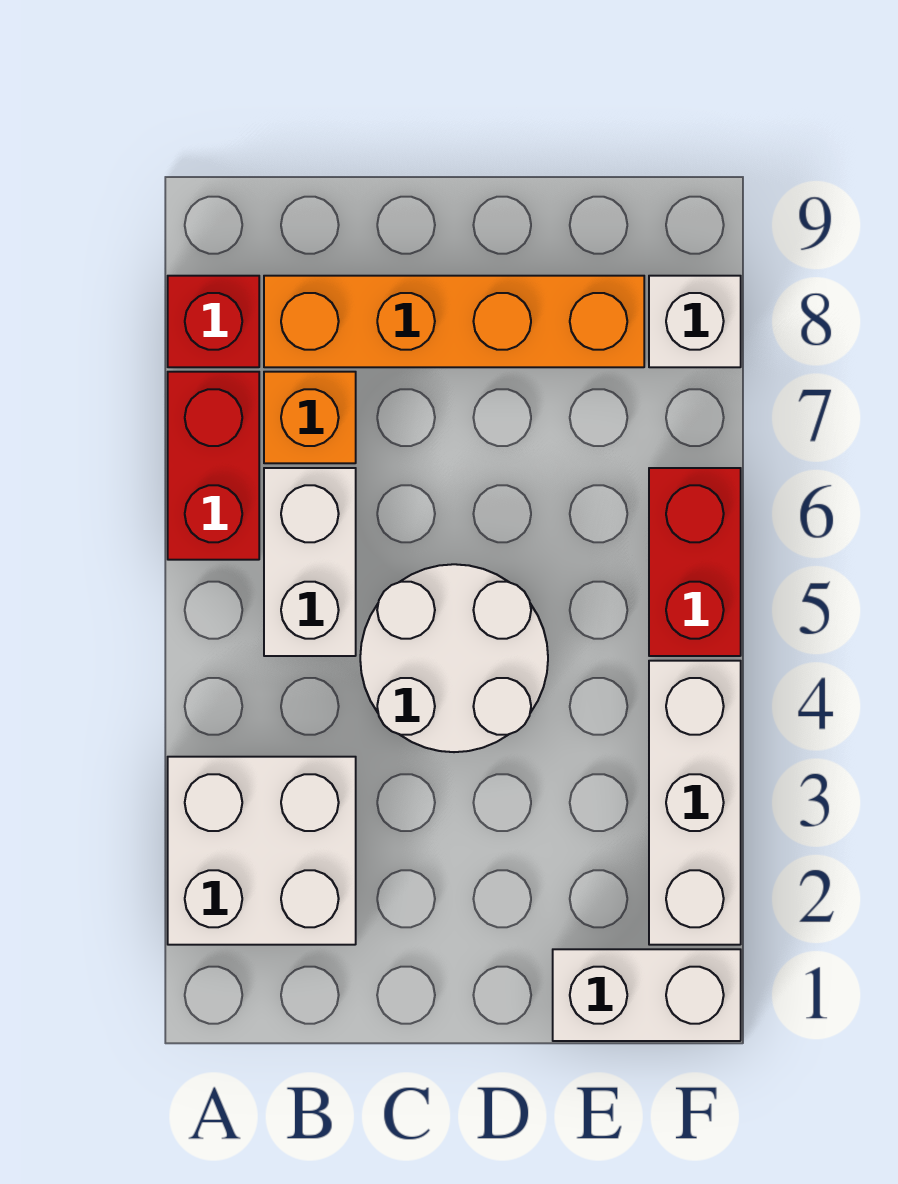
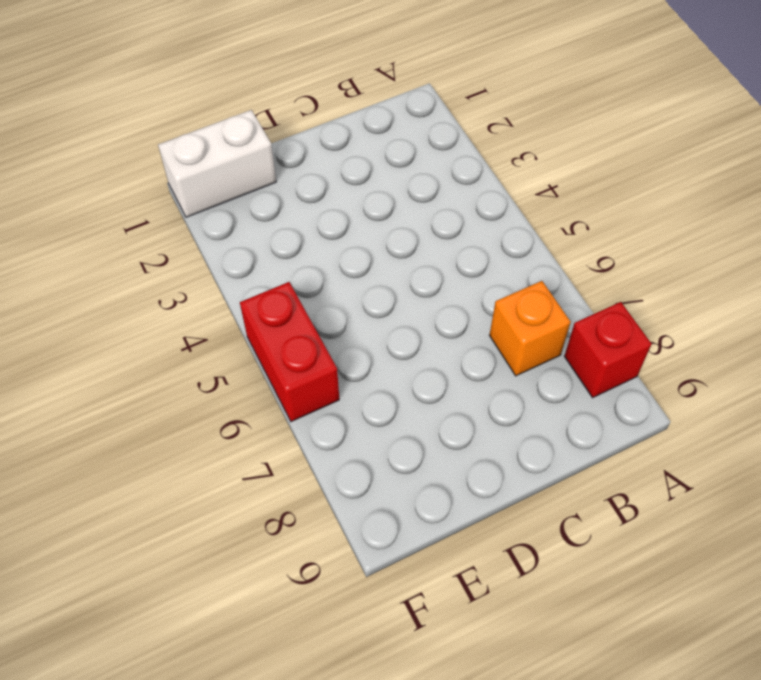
none -> white brick A2:B3 level 1
none -> red brick A6:A7 level 1

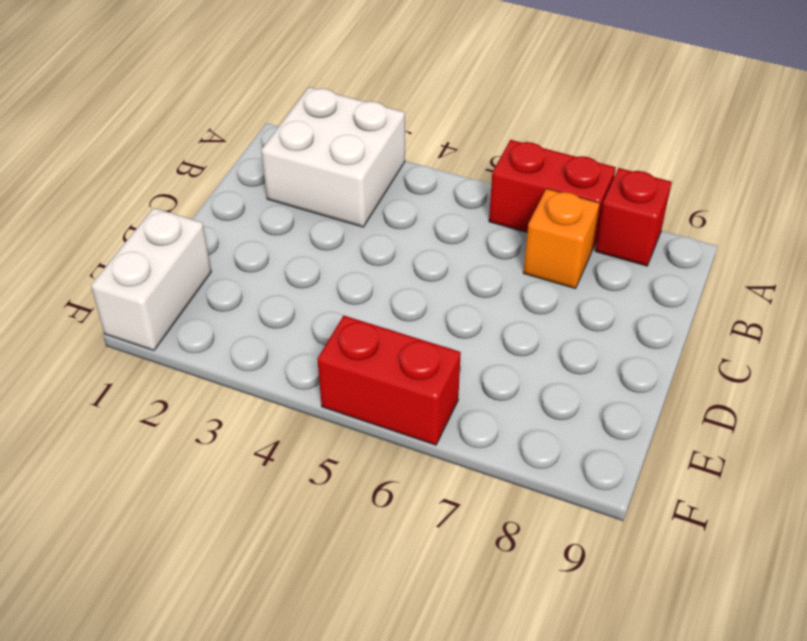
none -> white brick B5:B6 level 1
none -> orange brick B8:E8 level 1

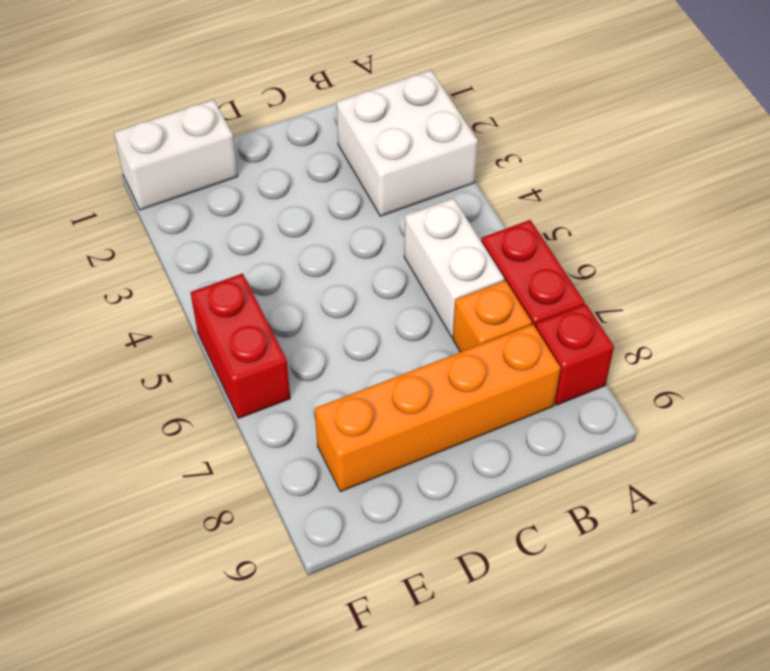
none -> white round brick C4:D5 level 1
none -> white brick F2:F4 level 1

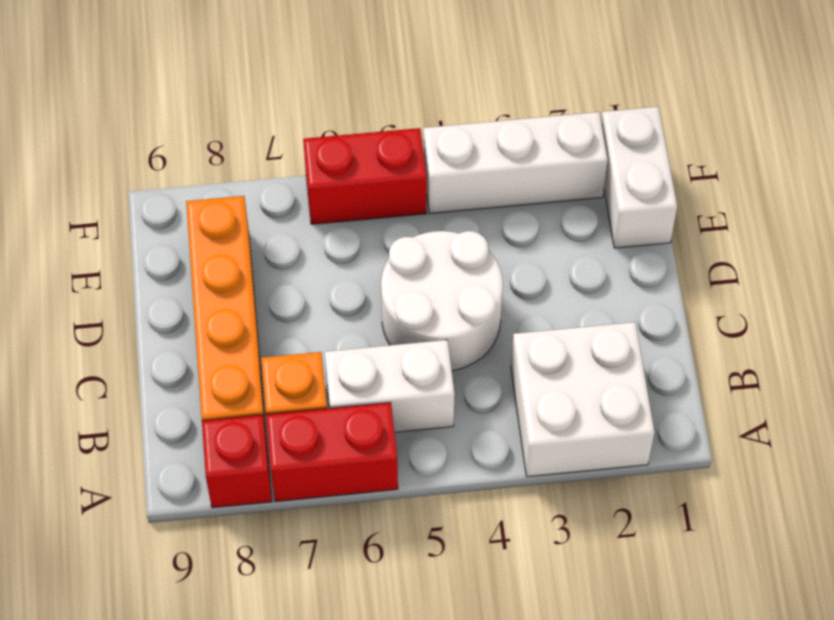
none -> white brick F8 level 1

